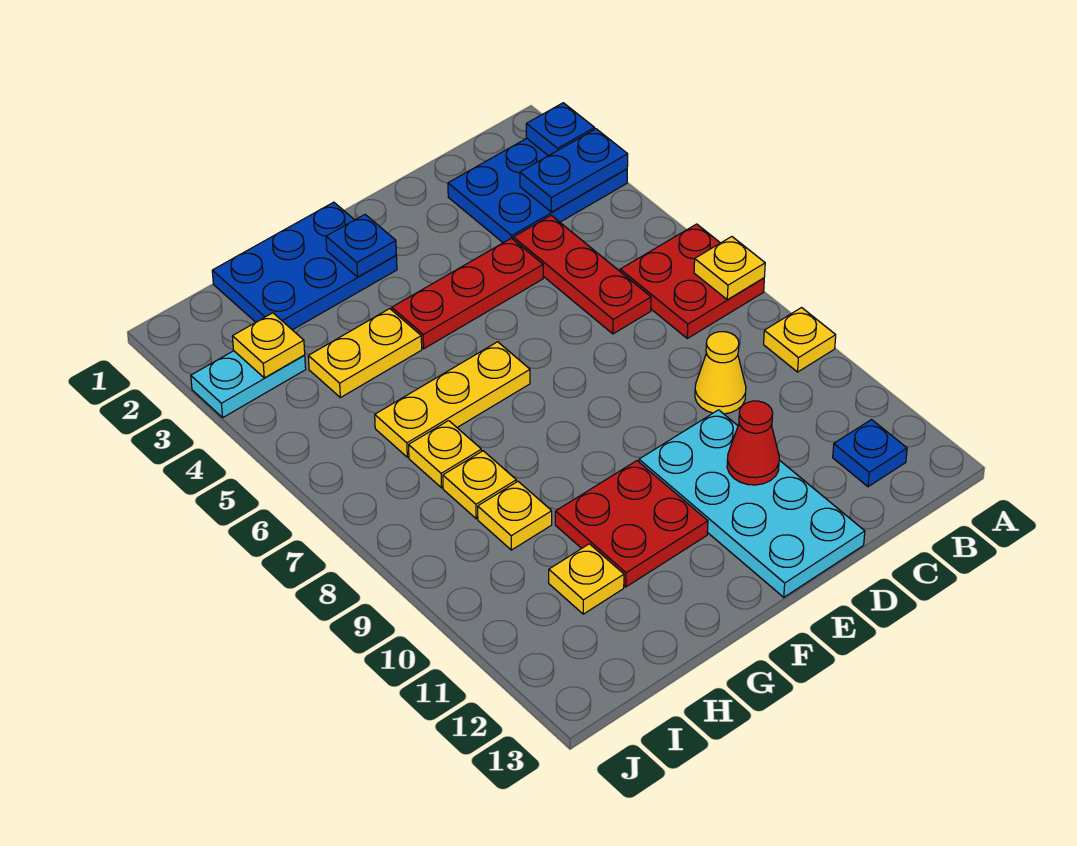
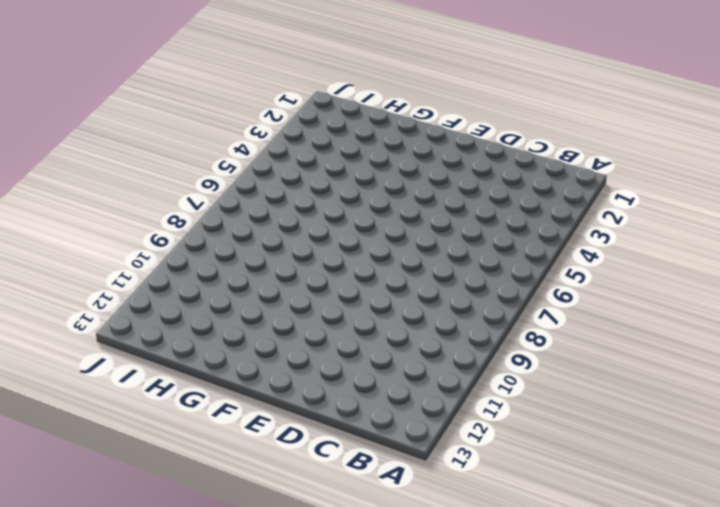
none -> blue plate A2:C3 level 1
none -> red plate A6:B7 level 1
none -> yellow plate A9 level 1

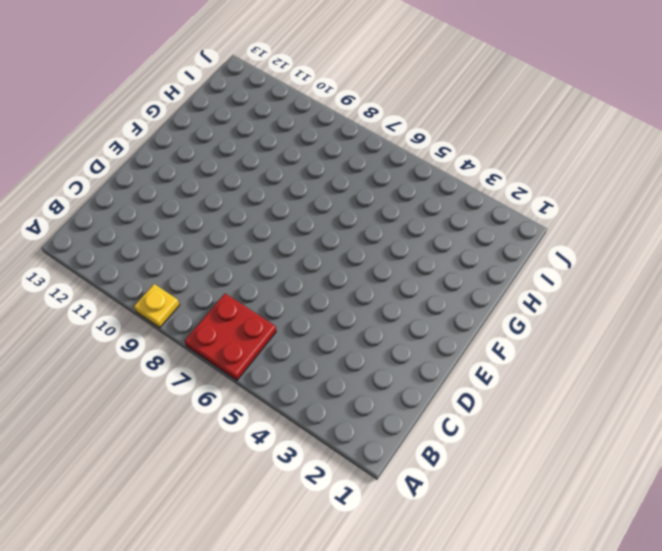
none -> blue plate A2:C3 level 1
none -> blue plate B12 level 1
none -> red plate C4:C6 level 1

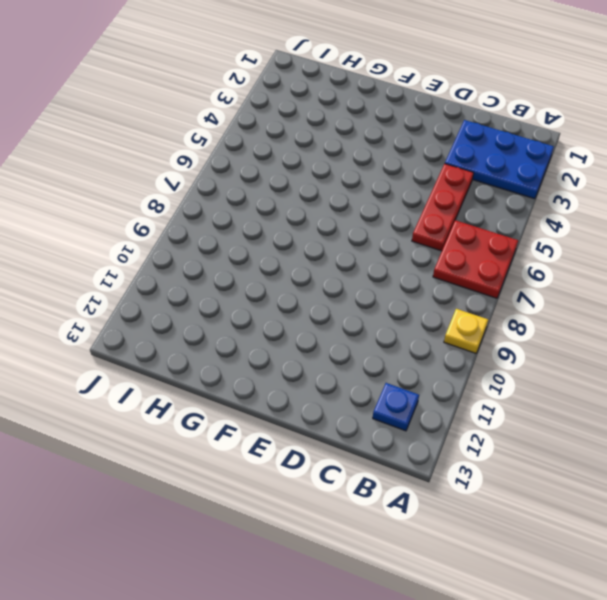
none -> yellow cone C9 level 1
none -> red plate D4:F4 level 1
none -> cyan plate D10:E13 level 1

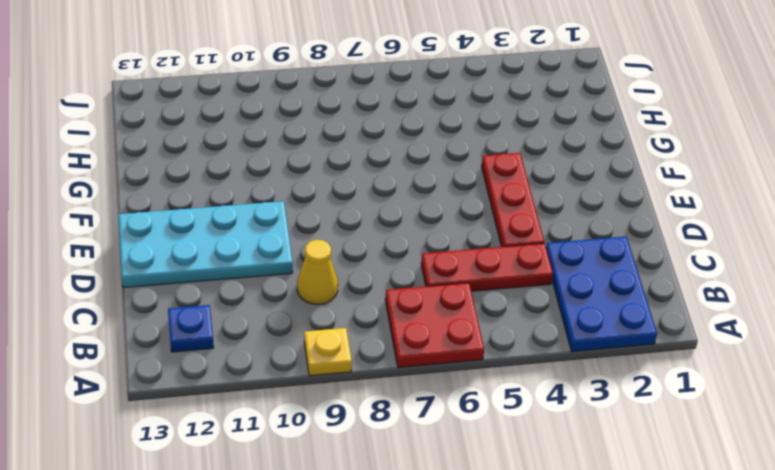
none -> blue plate F1:H2 level 1
none -> yellow plate F6:H6 level 1
none -> red plate F10:G11 level 1

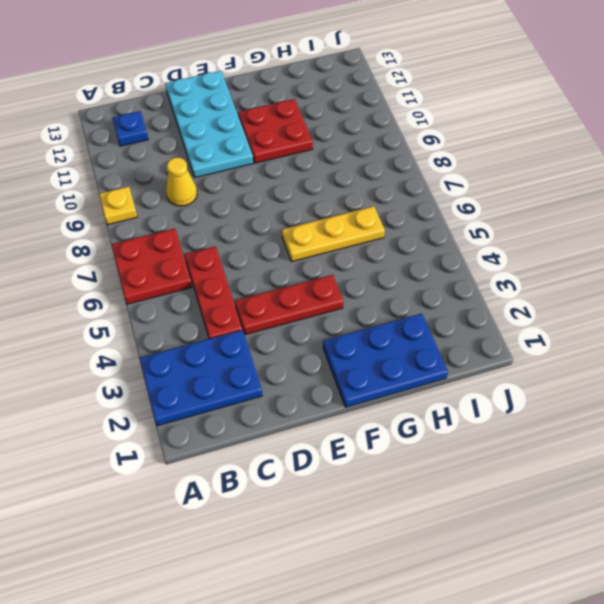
none -> yellow plate G4:H4 level 1
none -> yellow plate H7 level 1
none -> yellow plate H8 level 1

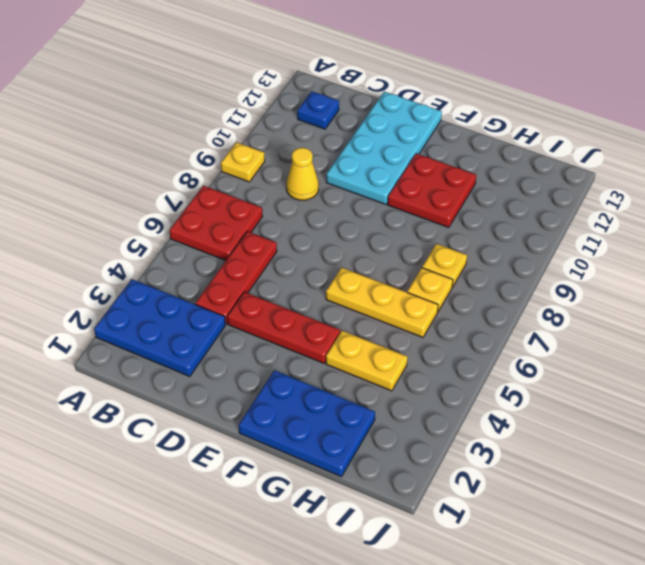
none -> yellow plate H9 level 1
none -> yellow plate H11 level 1
none -> cyan plate I3:J3 level 1

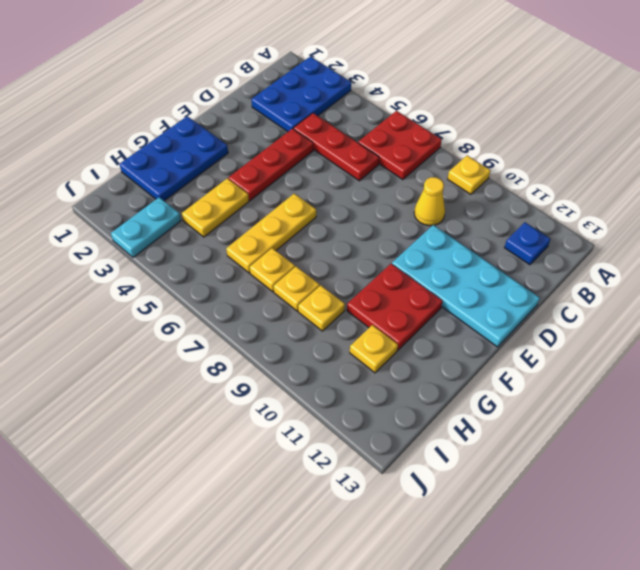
none -> blue plate A2 level 2
none -> blue plate A3:B3 level 2
none -> yellow plate A7 level 2

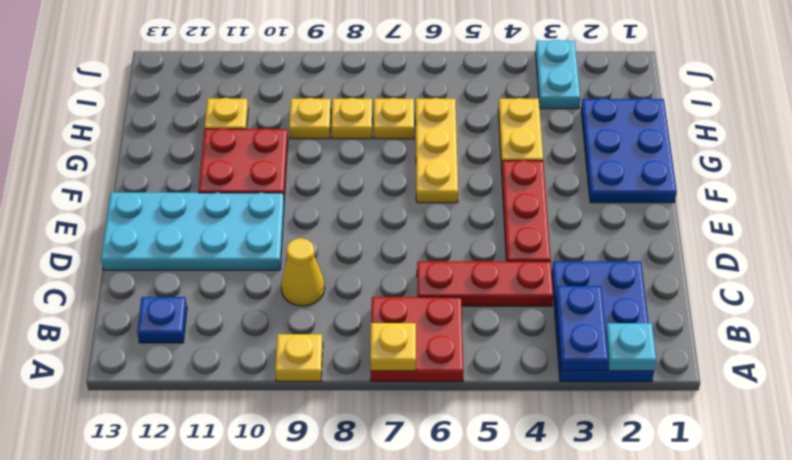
cyan plate A2 level 2 -> blue plate A2 level 2
none -> red cone D11 level 2
none -> blue plate F2 level 2
none -> yellow plate I3 level 2

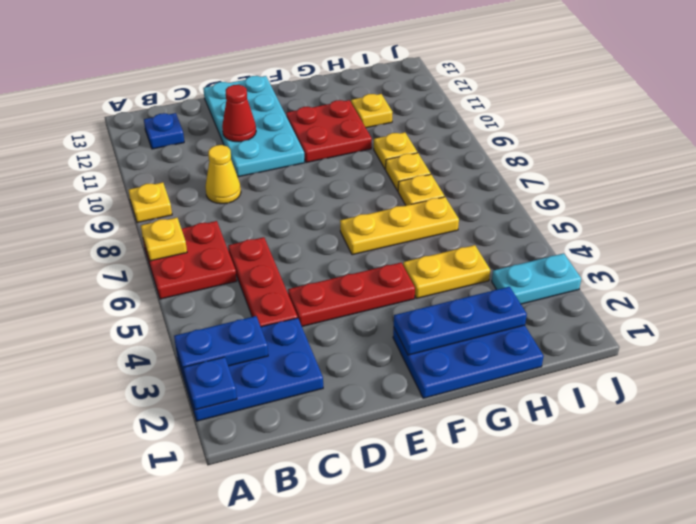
blue plate F2:H2 level 2 -> blue plate F2 level 2
none -> yellow plate I3 level 2

